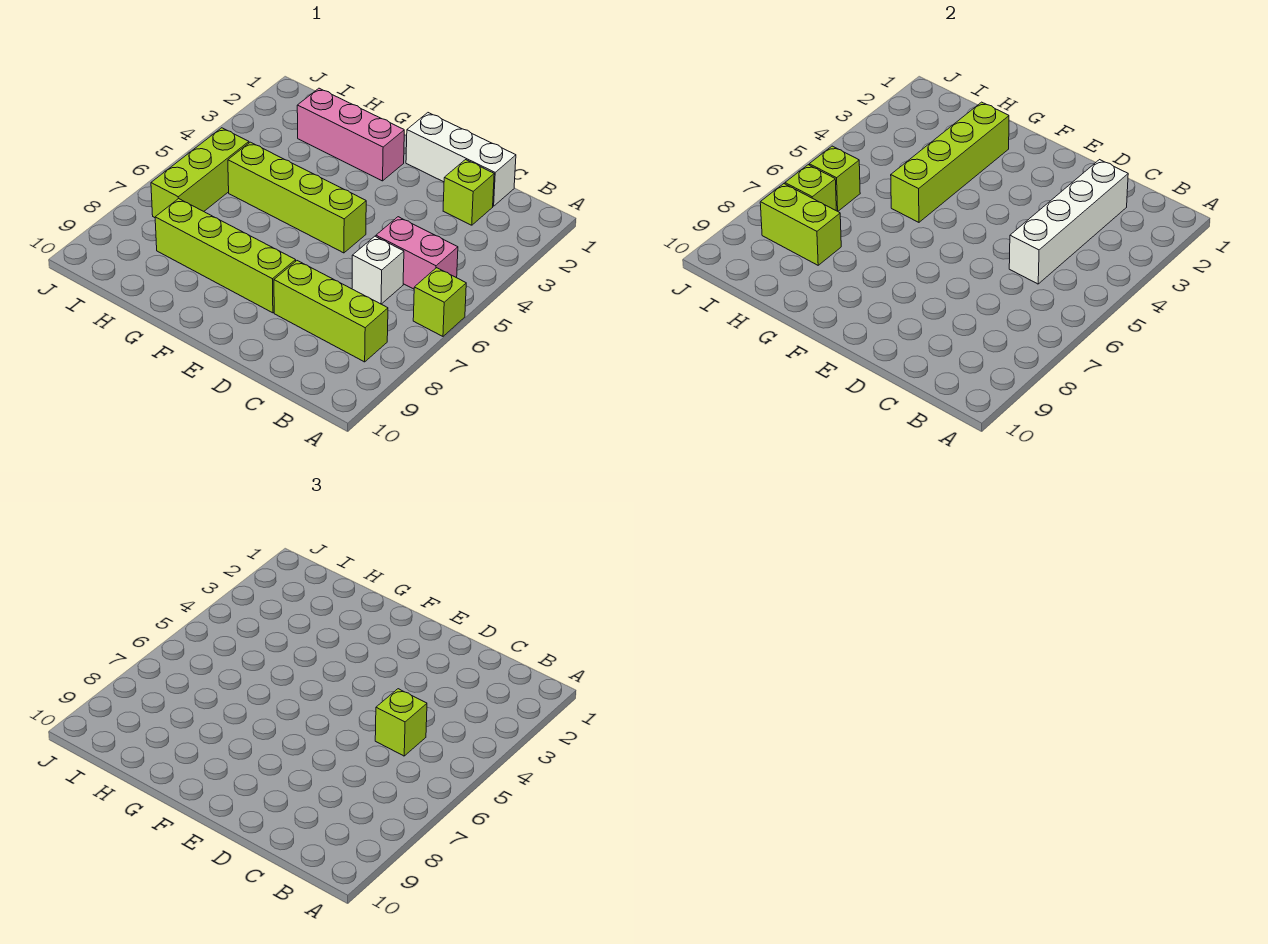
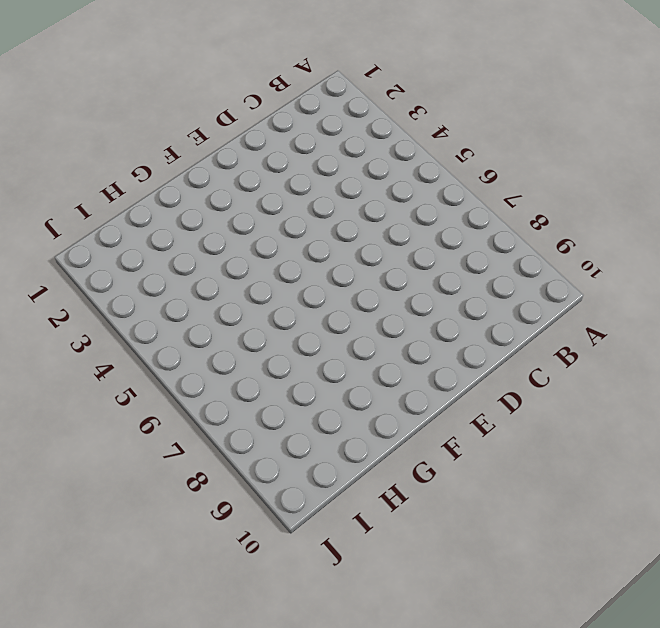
none -> lime brick A6 level 1
none -> pink brick B5:C5 level 1
none -> lime brick B8:D8 level 1

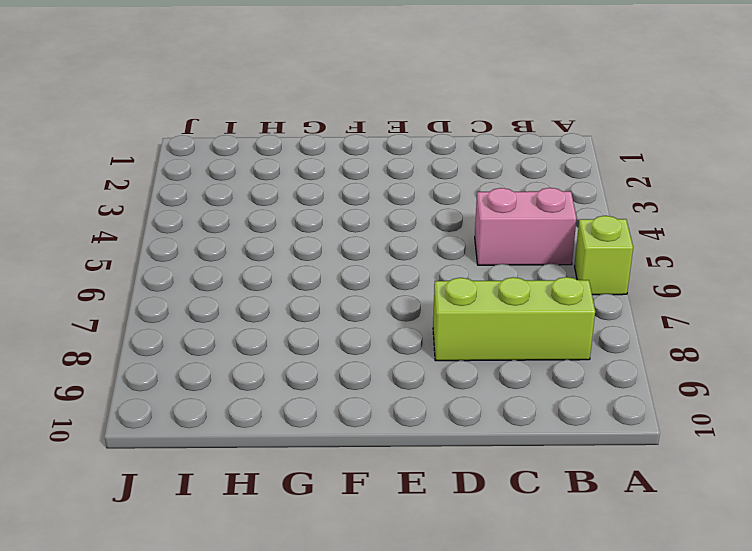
none -> white brick C1:E1 level 1
none -> lime brick C2 level 1
none -> white brick C6 level 1

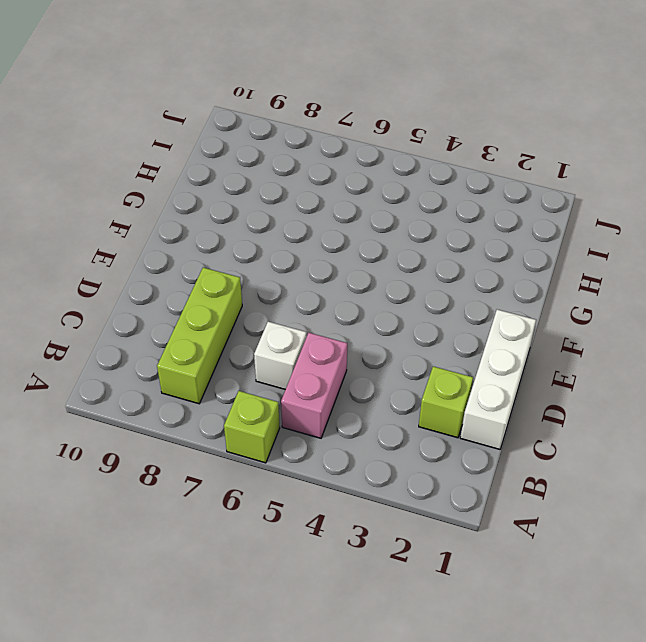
none -> lime brick E5:H5 level 1
none -> lime brick E8:H8 level 1
none -> pink brick F2:H2 level 1

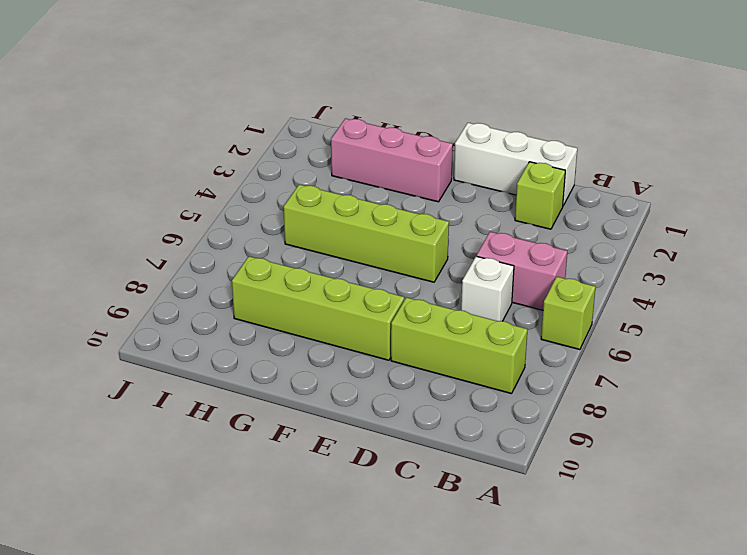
none -> lime brick I5:I7 level 1
none -> white brick C2:C5 level 2
none -> lime brick G2:G5 level 2

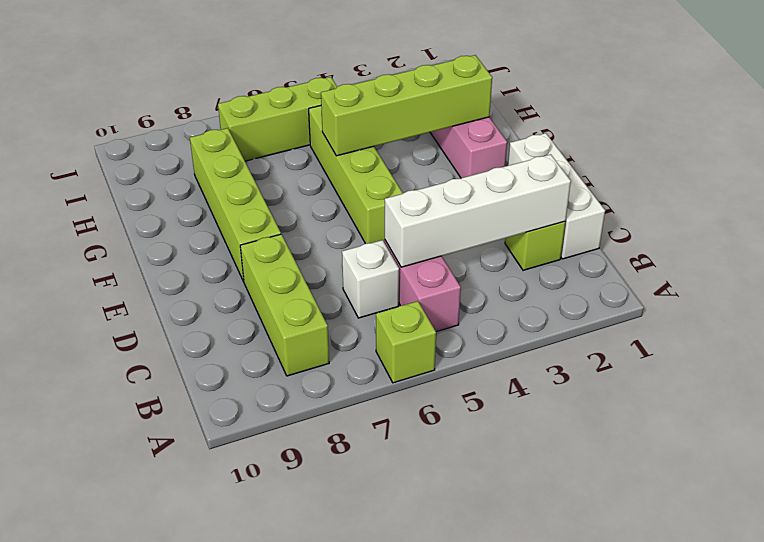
none -> lime brick H8:I8 level 2
none -> lime brick I6 level 2
none -> lime brick I7 level 2

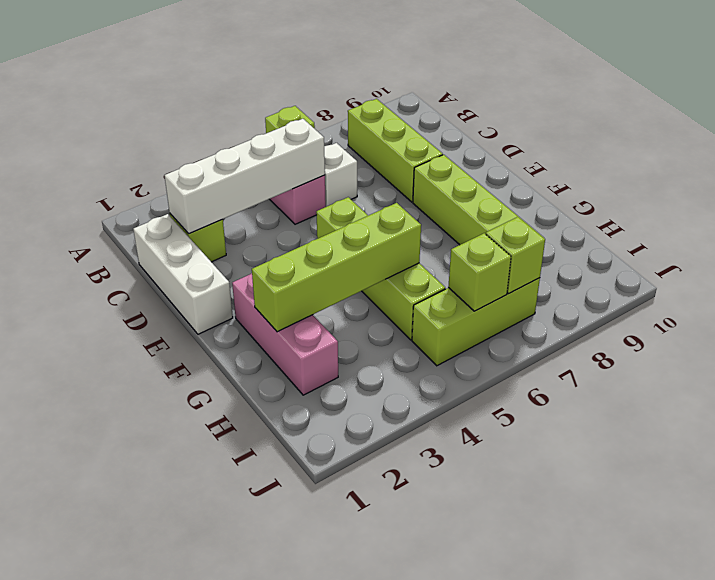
none -> lime brick H8:I8 level 2
none -> lime brick C5 level 3

